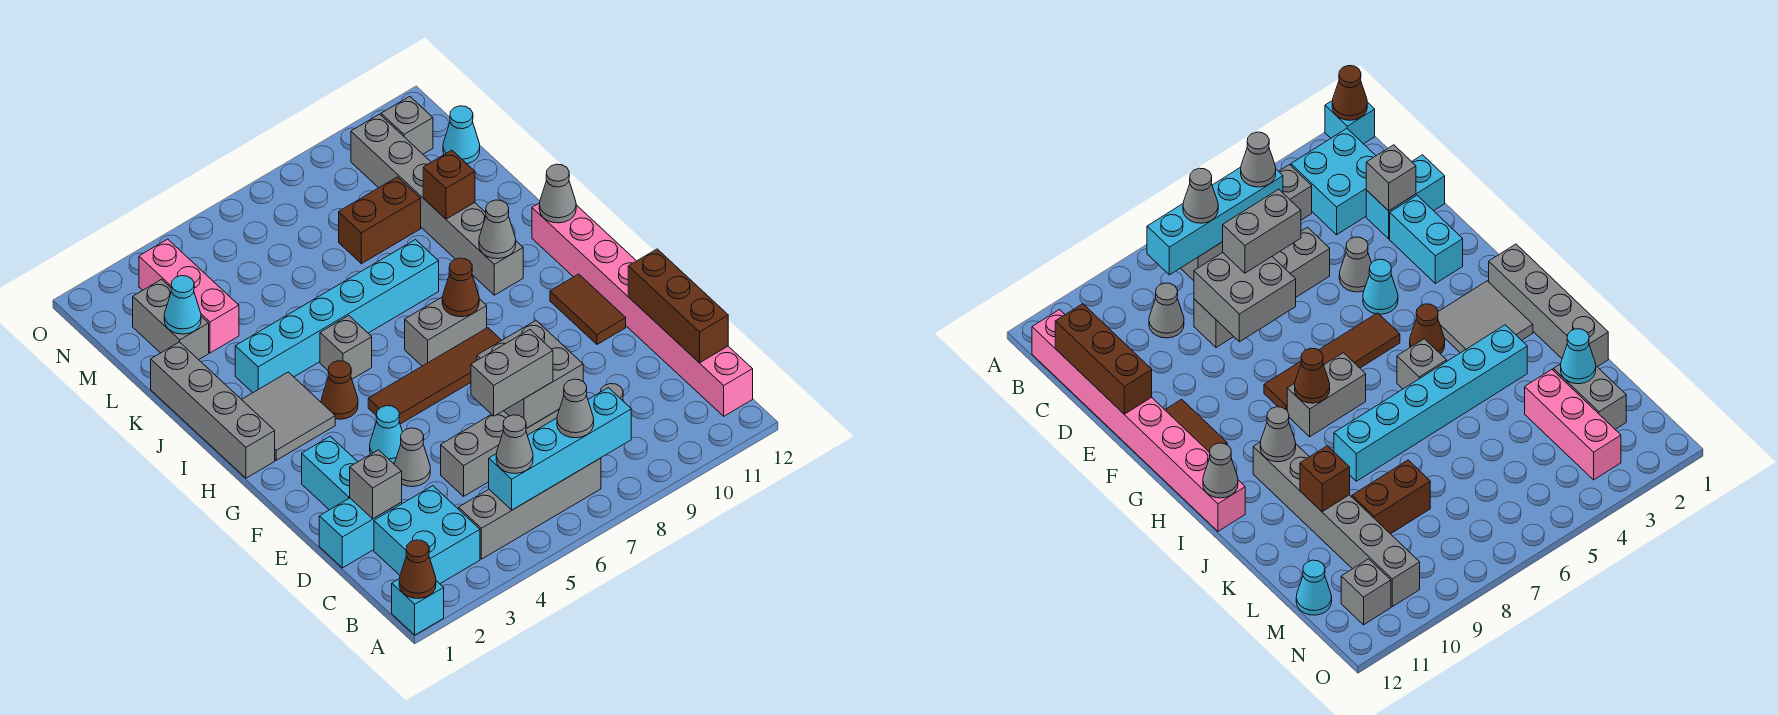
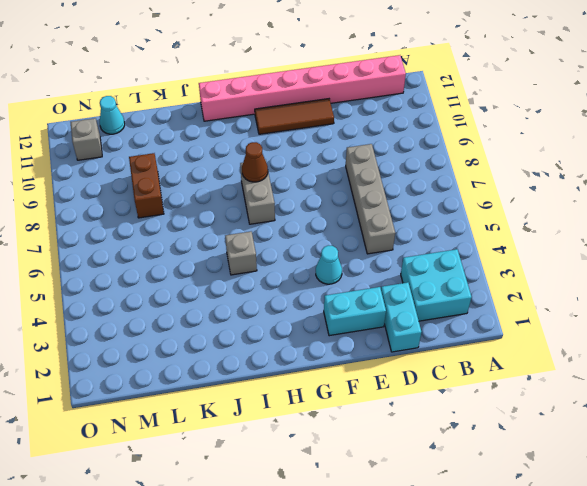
brown tile E11:G11 level 1 -> brown tile F11:G11 level 1
none -> cyan brick A1 level 1
none -> grey brick B4:B7 level 1
none -> grey cone C9 level 1
none -> grey cone E4 level 1

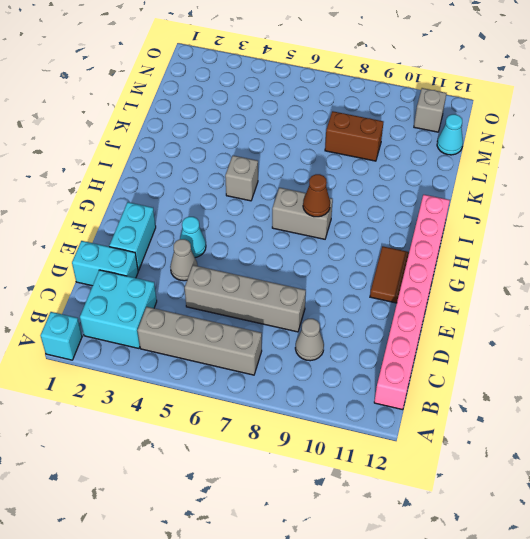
none -> brown tile G5:G8 level 1
none -> grey brick H1:K1 level 1
none -> grey tile H2:I3 level 1
none -> brown cone H4 level 1

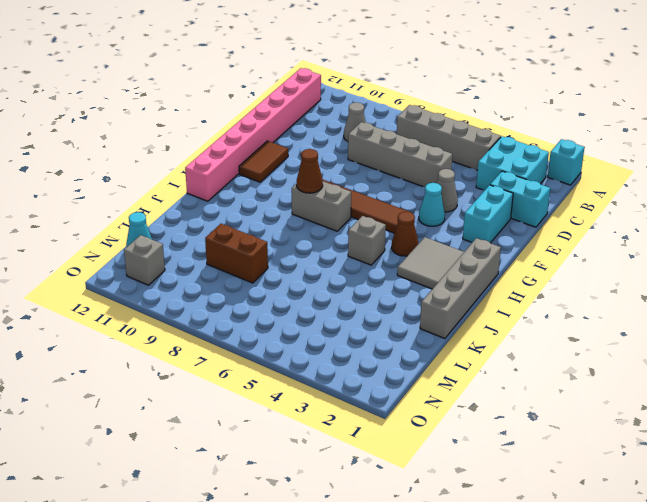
none -> grey brick I10:N10 level 1
none -> cyan brick J3:J8 level 1
none -> grey brick L2:M2 level 1
none -> pink brick L3:N3 level 1

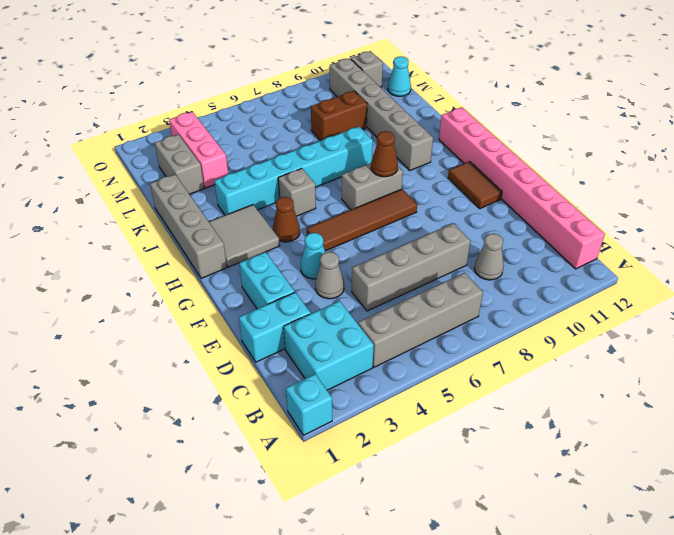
none -> brown cone A1 level 2
none -> cyan brick B5:B8 level 2
none -> brown brick C12:E12 level 2
none -> grey brick D2 level 2

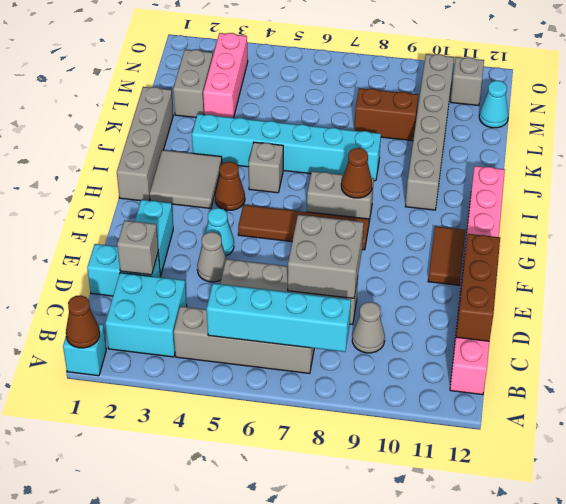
none -> grey cone I10 level 2
none -> grey cone I12 level 2
none -> brown brick K10 level 2
none -> cyan cone L2 level 2

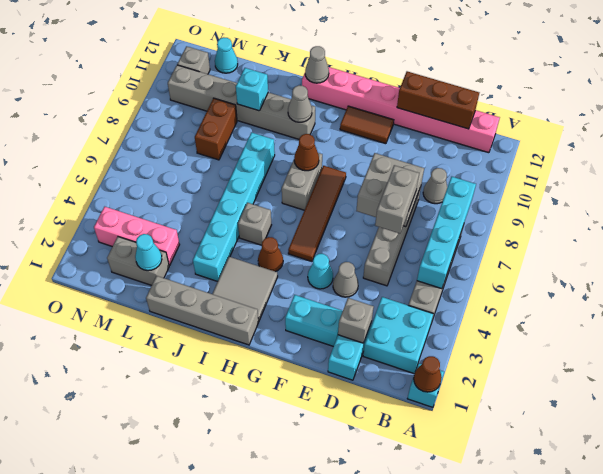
cyan brick K10 level 2 -> brown brick K10 level 2
none -> grey cone B5 level 3
none -> grey cone B7 level 3

